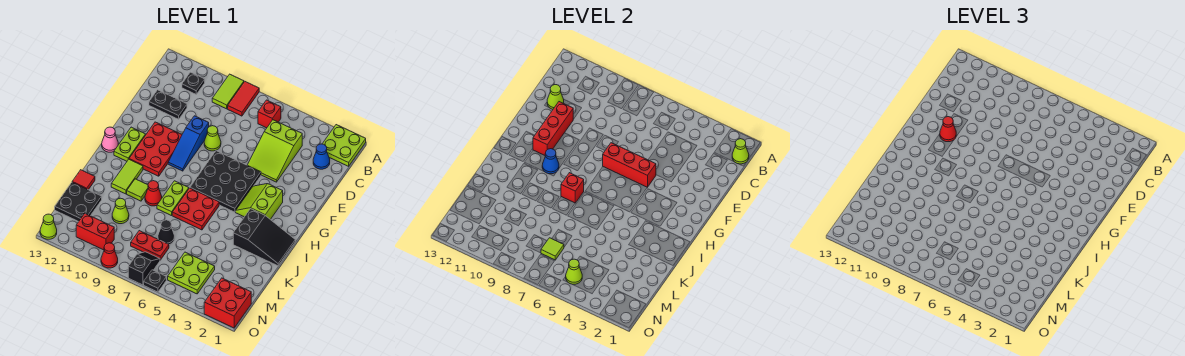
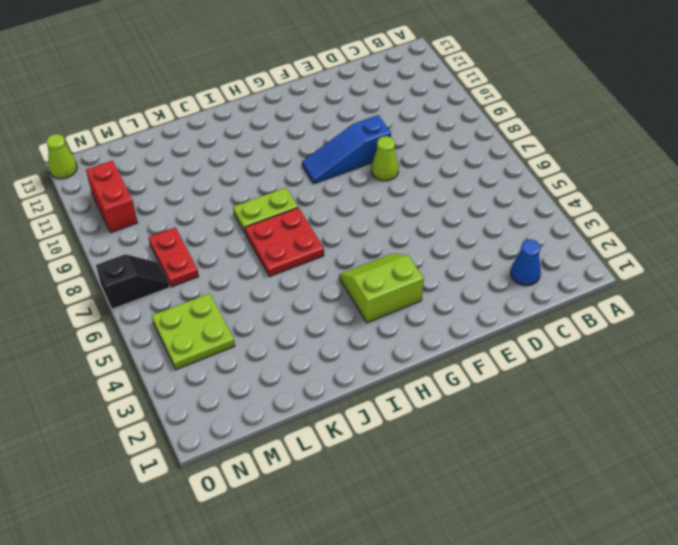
none -> lime plate A1:B2 level 1
none -> red tile A8:B8 level 1
none -> lime tile A9:B9 level 1
none -> red brick B6 level 1

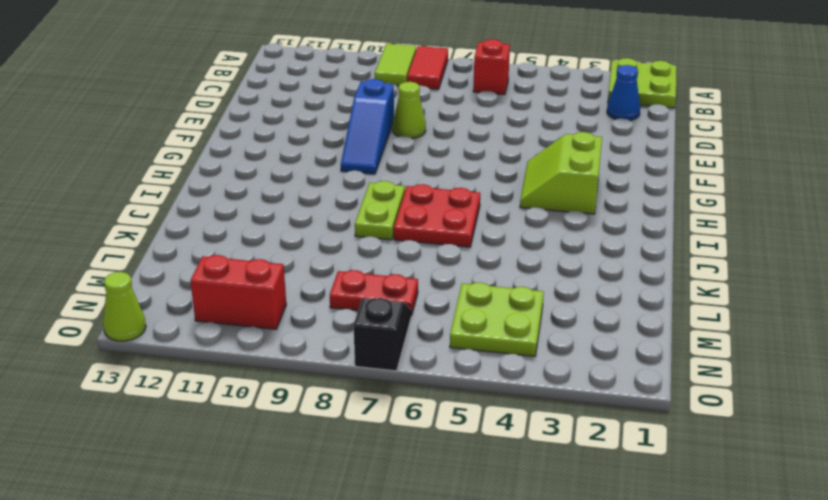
none -> black plate B11 level 1
none -> lime slope C4:E5 level 1 top C
none -> black plate D11:D12 level 1
none -> black plate F5:H7 level 1

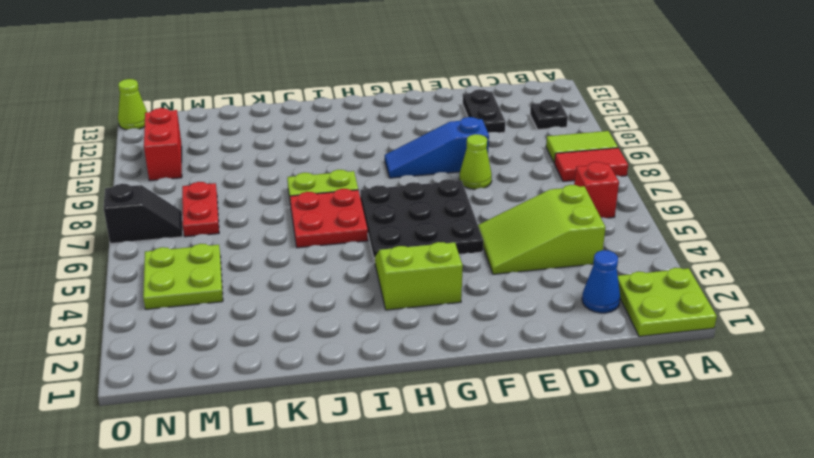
none -> red plate F10:H11 level 1
none -> lime plate G12:H12 level 1
none -> pink cone H13 level 1
none -> black slope I1:J3 level 1 top 3

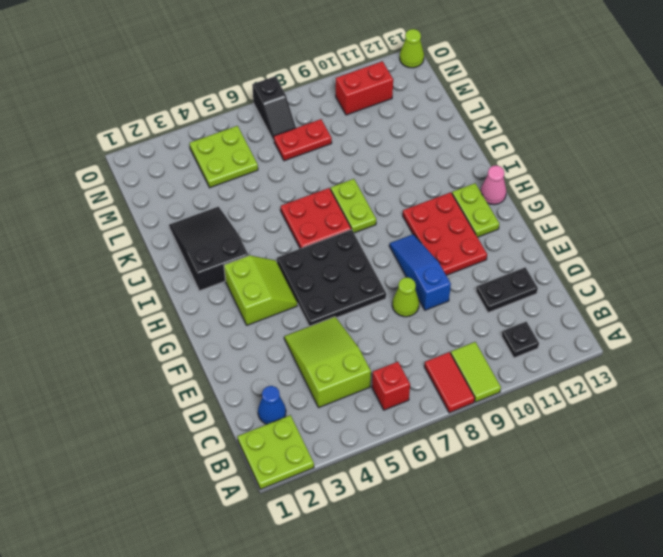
black slope I2:K3 level 1 top I -> black slope I1:J3 level 1 top 3
none -> lime tile I11:J11 level 1
none -> red cone J9 level 1
none -> lime tile J10 level 1
none -> red tile K13 level 1

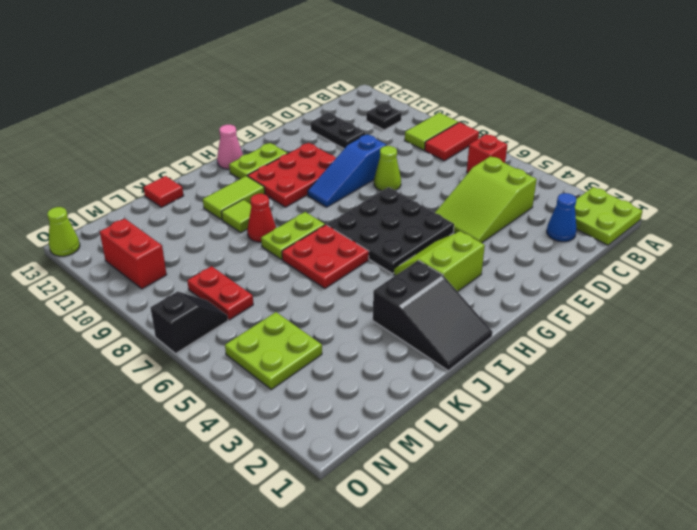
none -> black cone L7 level 1
none -> lime cone L10 level 1
none -> black plate L12:M13 level 1
none -> red brick N1:O2 level 1

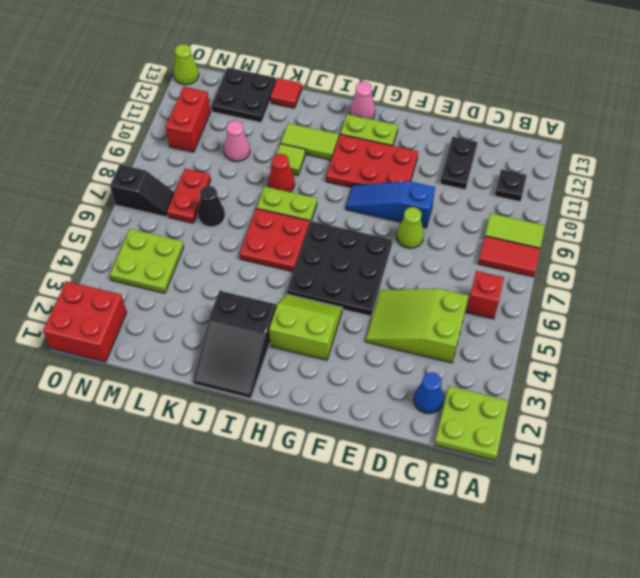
pink cone L10 level 1 -> lime cone L10 level 1
none -> black plate O6 level 1
none -> red cone O9 level 1
none -> lime cone B1 level 2
none -> lime cone D12 level 2

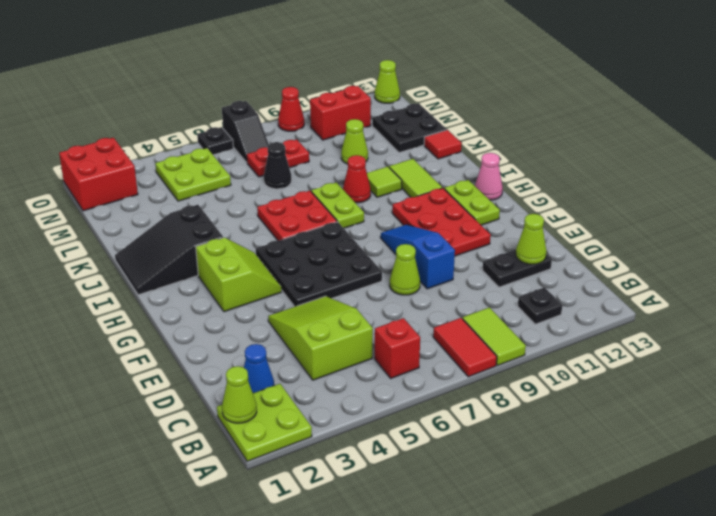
none -> red brick E11:G11 level 2
none -> red brick F5:F7 level 2
none -> blue cone H10 level 2
none -> red brick I8 level 2

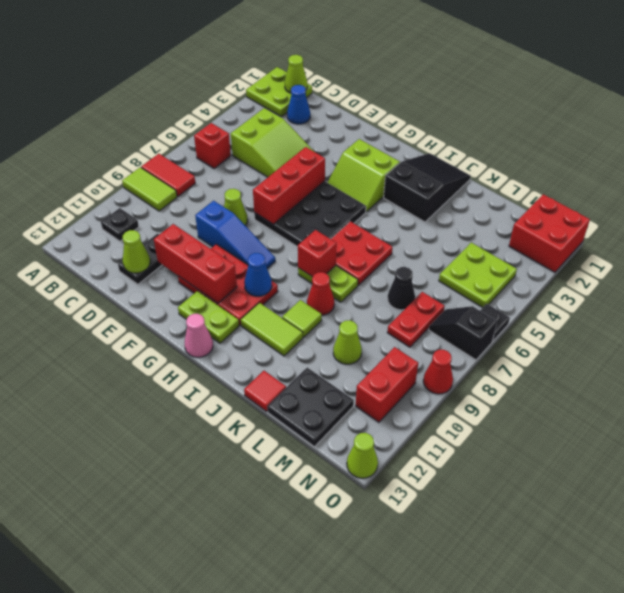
none -> lime tile M7 level 2
none -> lime cone N5 level 2
none -> red cone F11 level 3

